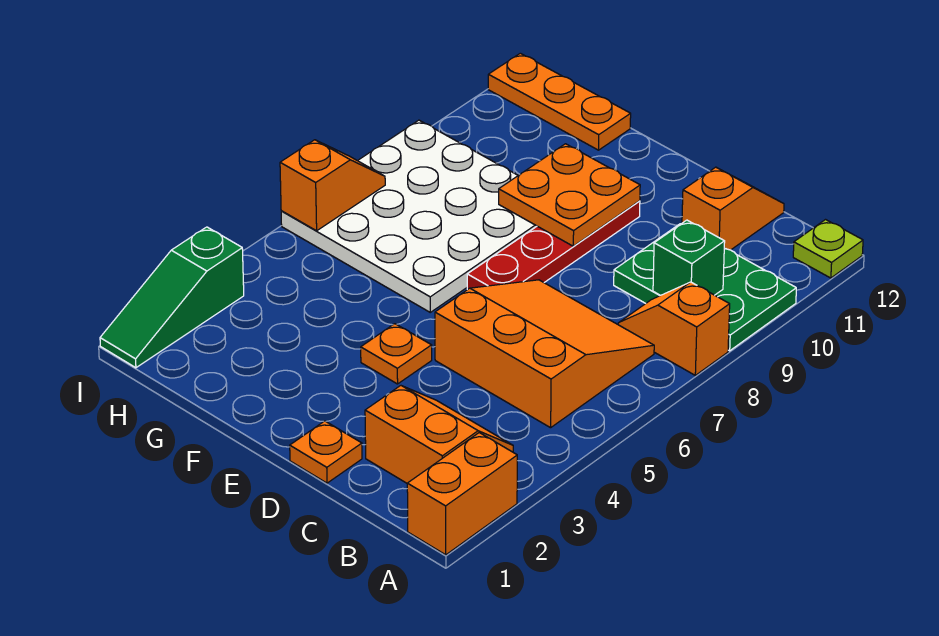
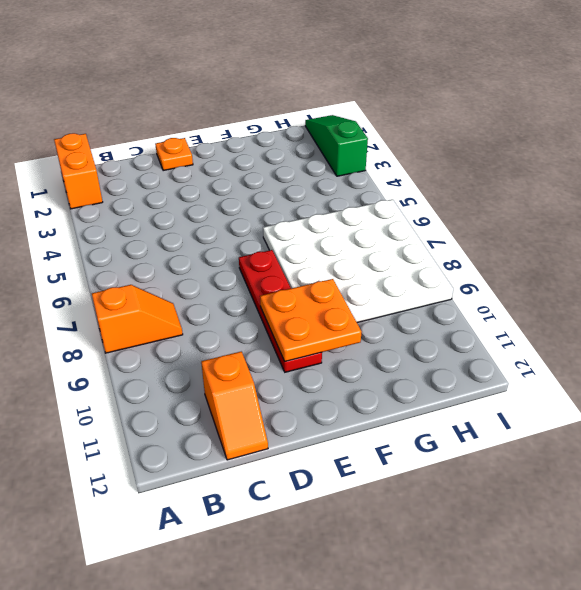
none -> green plate A9:C10 level 1
none -> lime plate A12 level 1
none -> orange slope B2:C3 level 1 top 2

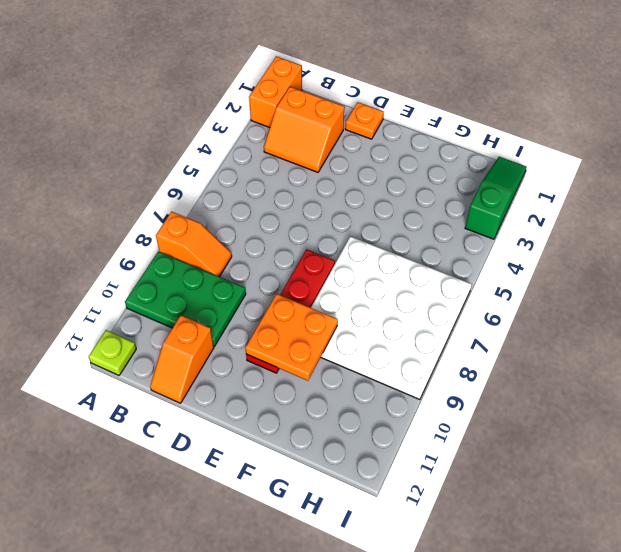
none -> orange slope B5:D7 level 1 top 5
none -> orange plate E4 level 1
none -> orange plate G12:I12 level 1

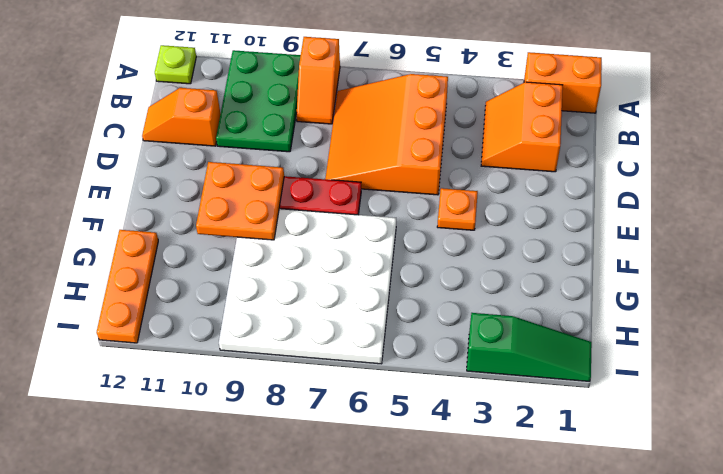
none -> orange plate D1 level 1
none -> green brick B9 level 2
none -> orange slope I6:I7 level 2 top 6

